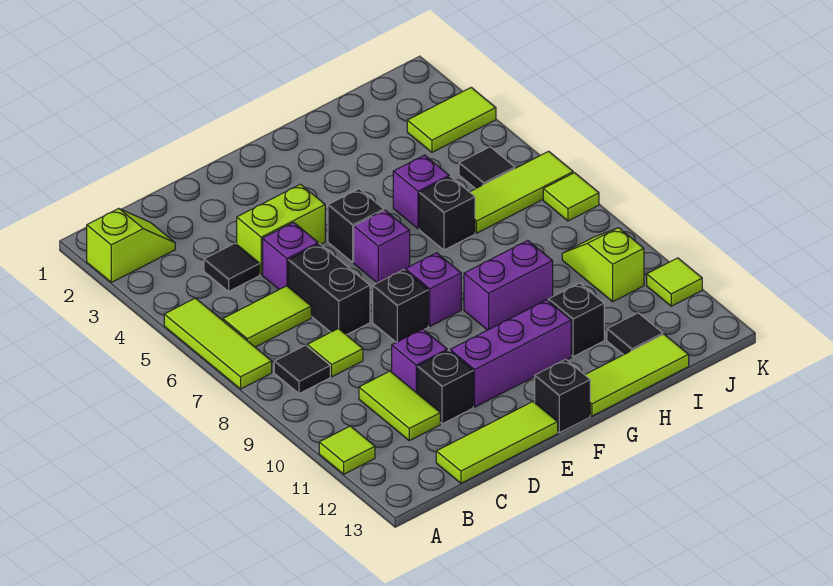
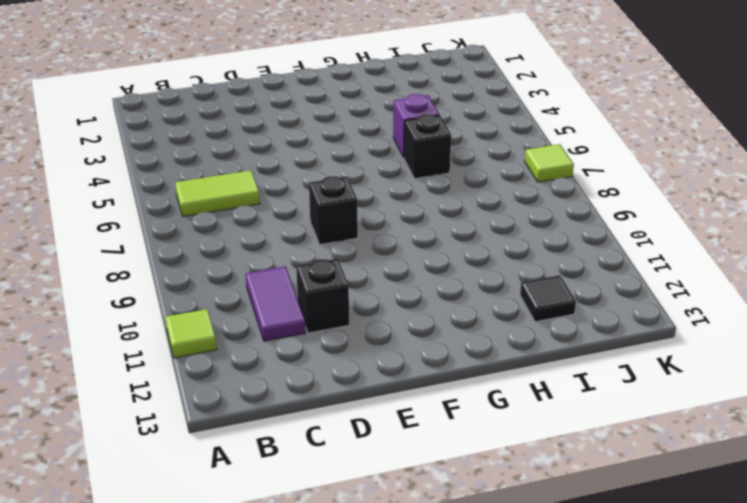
purple tile C10:C11 level 1 -> lime tile C10:C11 level 1
none -> lime slope A2:B2 level 1 top A
none -> lime tile A5:A7 level 1
none -> black tile B8 level 1
none -> black tile C4 level 1

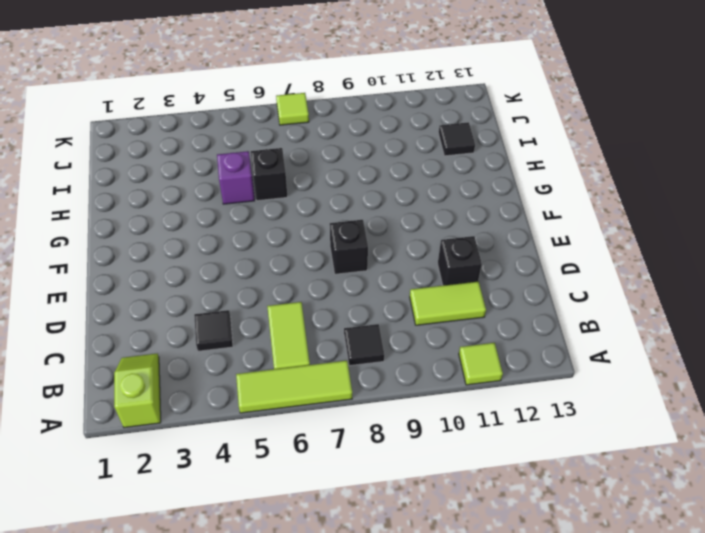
none -> lime tile C8 level 1
none -> lime tile C13:E13 level 1
none -> lime brick D4:E4 level 1
none -> purple brick D5 level 1

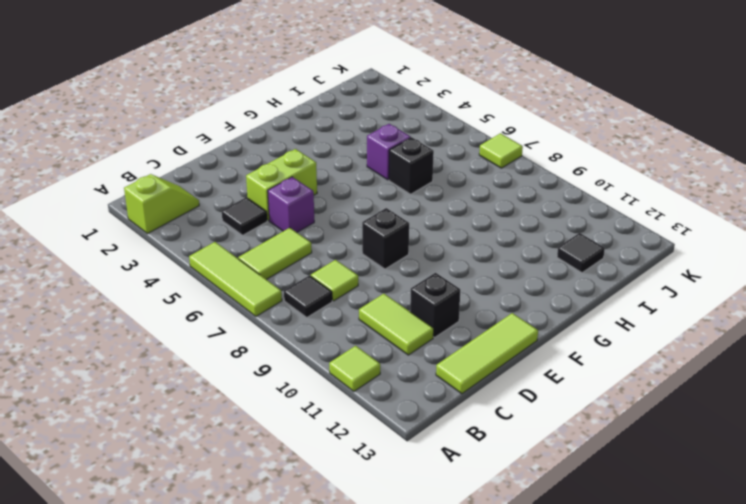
none -> black brick D6:D7 level 1
none -> purple brick D10 level 1
none -> purple brick E11:G11 level 1
none -> black brick F5 level 1

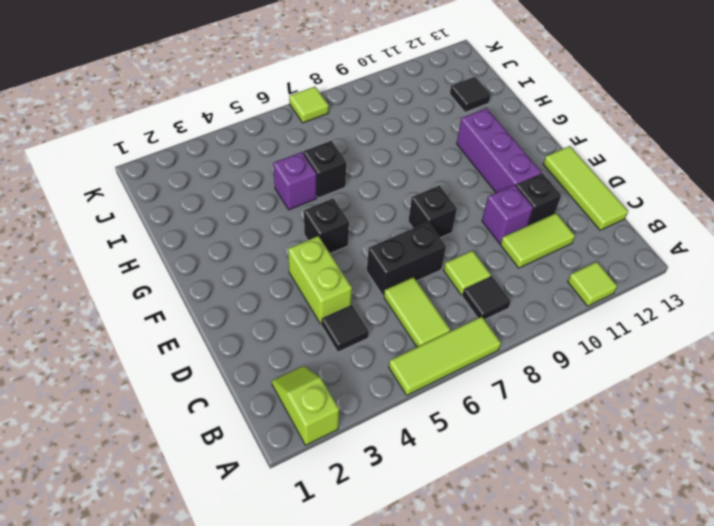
none -> purple brick D5 level 1
none -> purple brick F6 level 1
none -> purple brick F8 level 1
none -> black brick F13 level 1

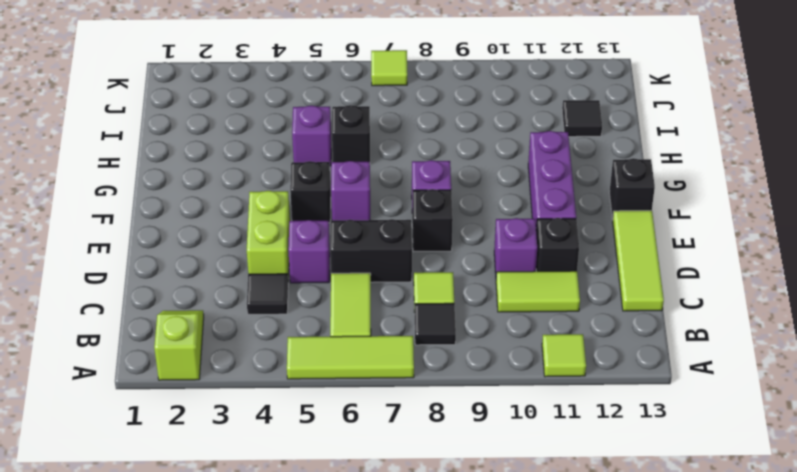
none -> purple brick G9:H9 level 1
none -> lime tile G13:I13 level 1
none -> black brick H11 level 1
none -> lime tile I6:K6 level 1

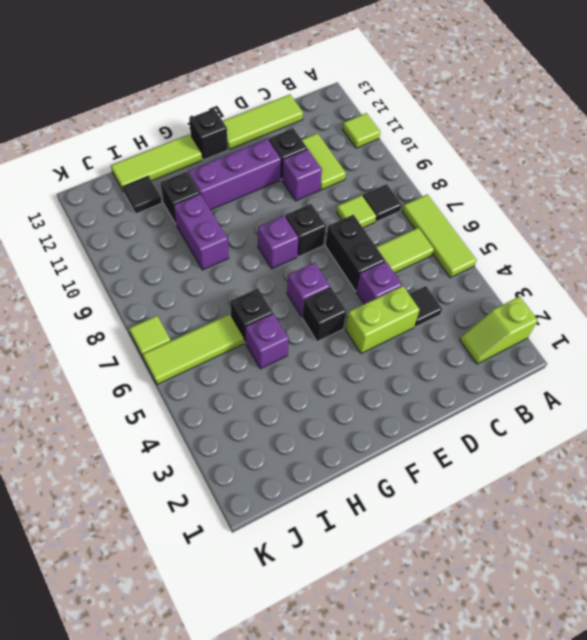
purple brick H9:H10 level 1 -> purple brick G9:H9 level 1
none -> lime tile J3:K3 level 1
none -> black tile J5 level 1
none -> lime slope J9:J10 level 1 top 10
none -> lime tile K11 level 1

